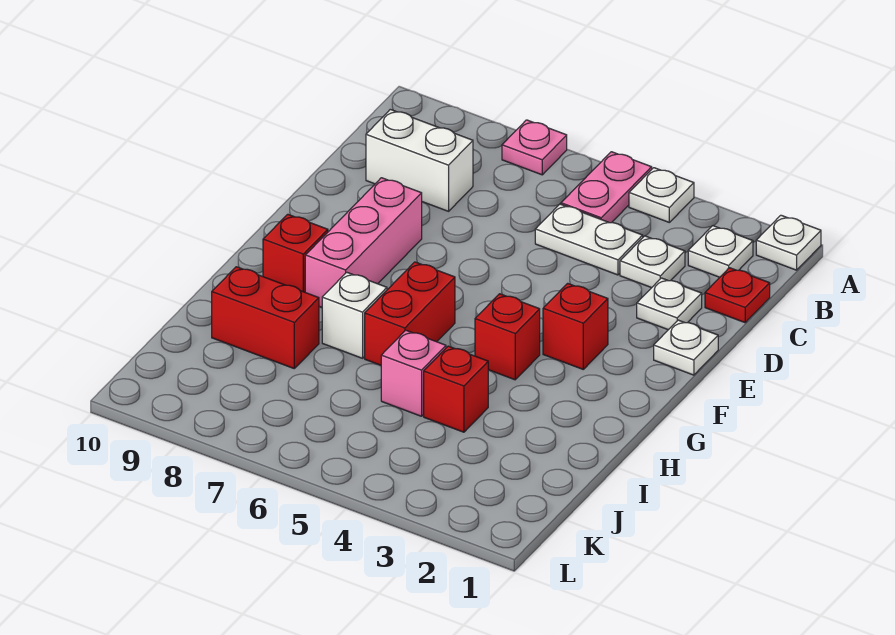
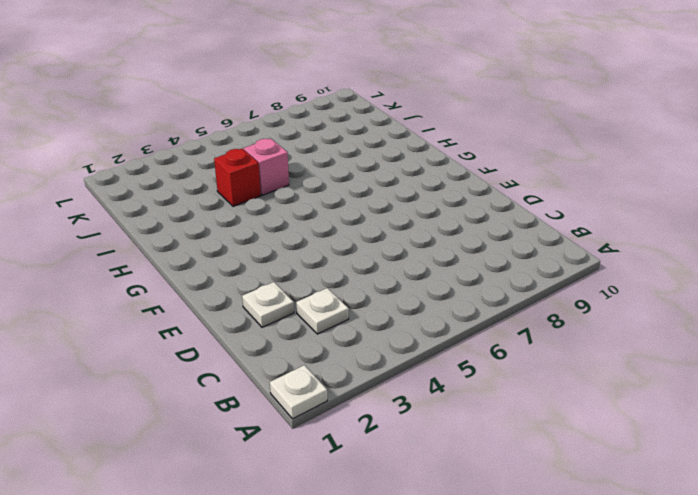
none -> white plate A4 level 1
none -> pink plate A5:B5 level 1
none -> pink plate A7 level 1

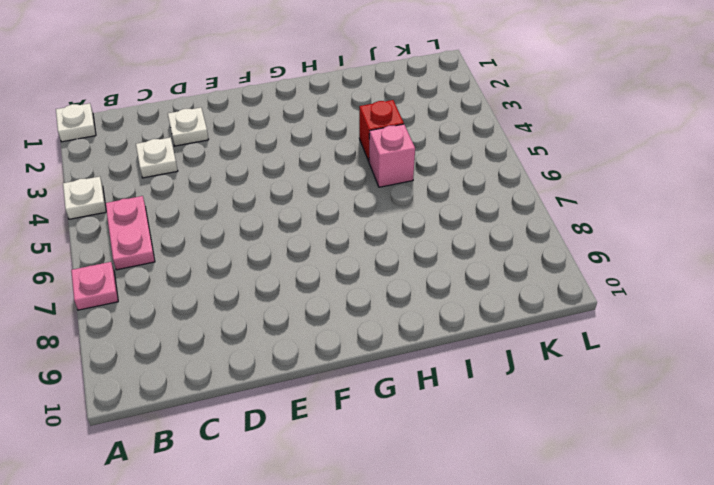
pink plate B5:B6 level 1 -> pink plate A5:B5 level 1
none -> white plate B2 level 1
none -> red plate C1 level 1
none -> white plate C4:C5 level 1

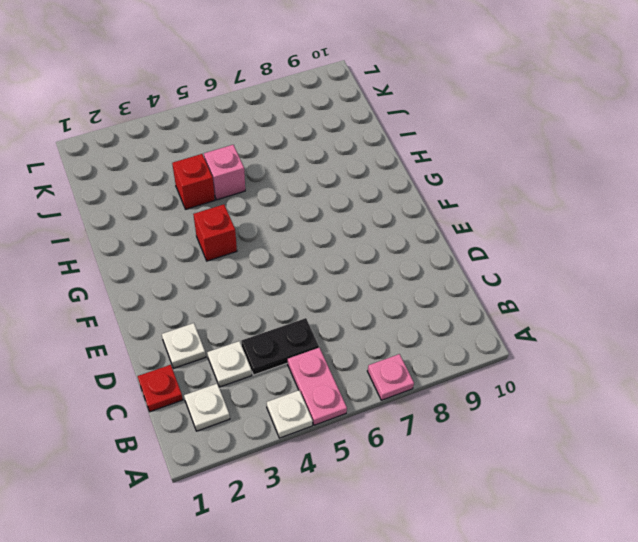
black plate C4:C5 level 1 -> white plate C4:C5 level 1
none -> white plate A1 level 1
none -> white brick C8:C9 level 1
none -> white plate E1 level 1

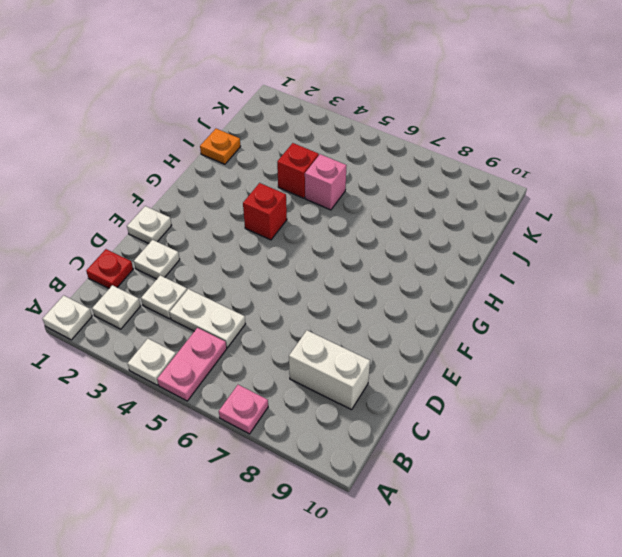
orange plate I1 level 1 -> none
none -> pink brick E8:G8 level 1
none -> red brick F3 level 1
none -> red brick G6:H6 level 1

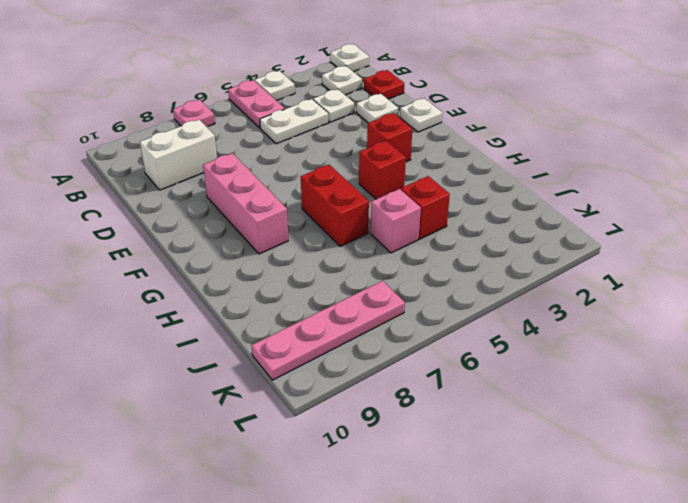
pink plate K7:K10 level 1 -> none
none -> red brick G9 level 1
none -> white brick H7 level 1
none -> red brick I8:I9 level 1

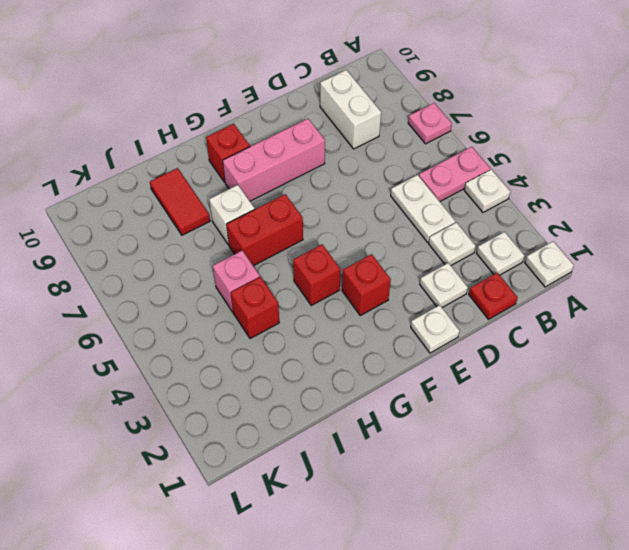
red tile I8:I9 level 1 -> red brick I8:I9 level 1

